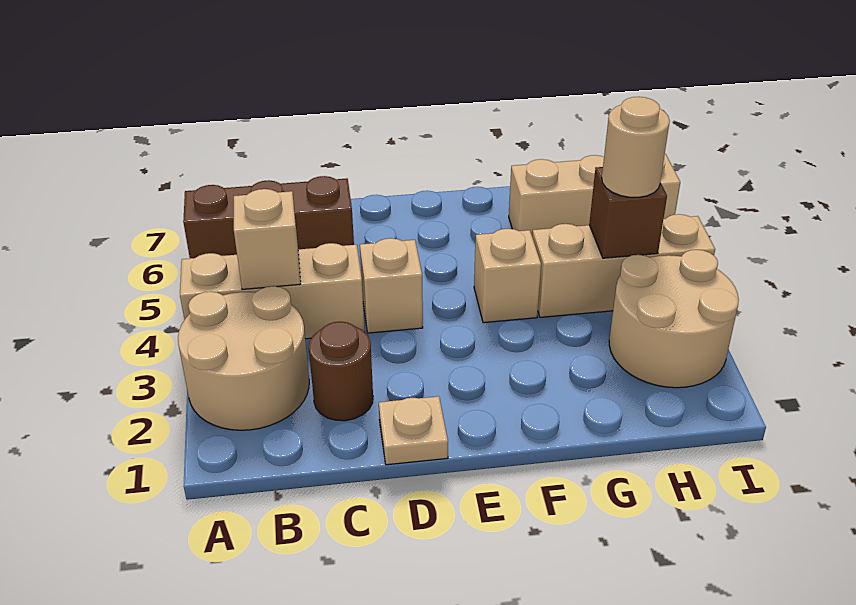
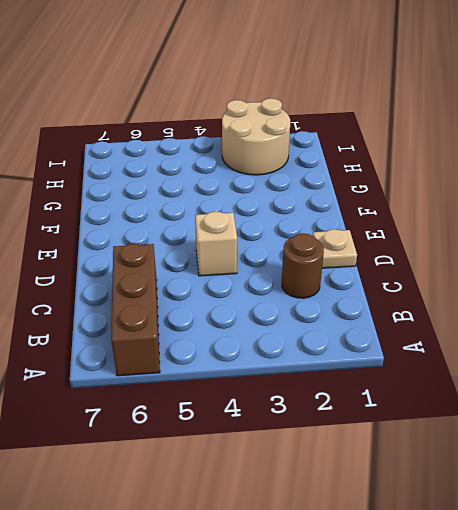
none -> tan round brick A2:B3 level 1
none -> tan brick A4:C4 level 1
none -> tan brick F4 level 1

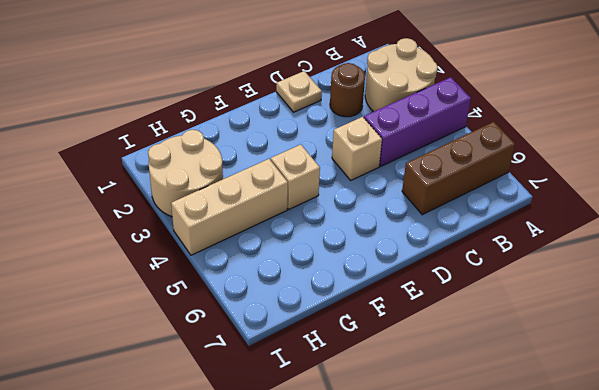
purple brick A4:C4 level 1 -> tan brick A4:C4 level 1
none -> tan brick G6:I6 level 1
none -> tan brick B4 level 2
none -> brown brick H4 level 2

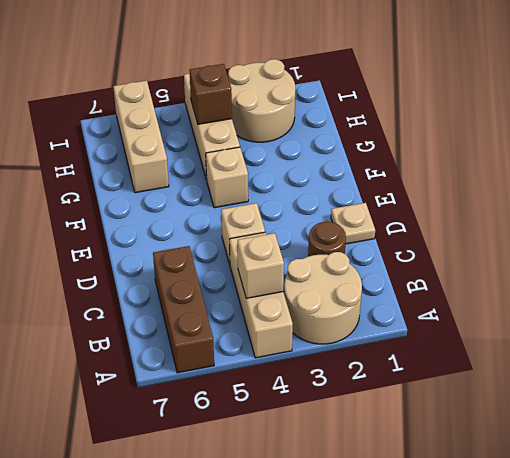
none -> tan round brick H4 level 3

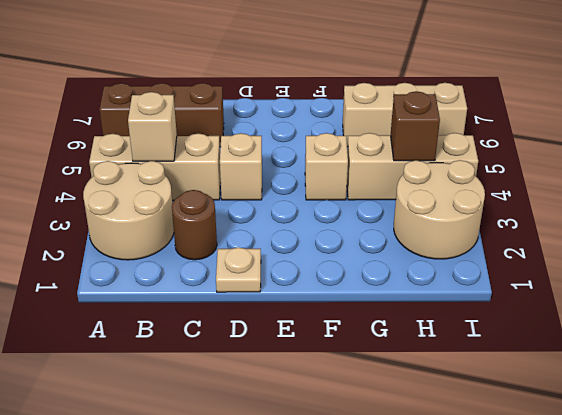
none -> tan round brick H4 level 3

